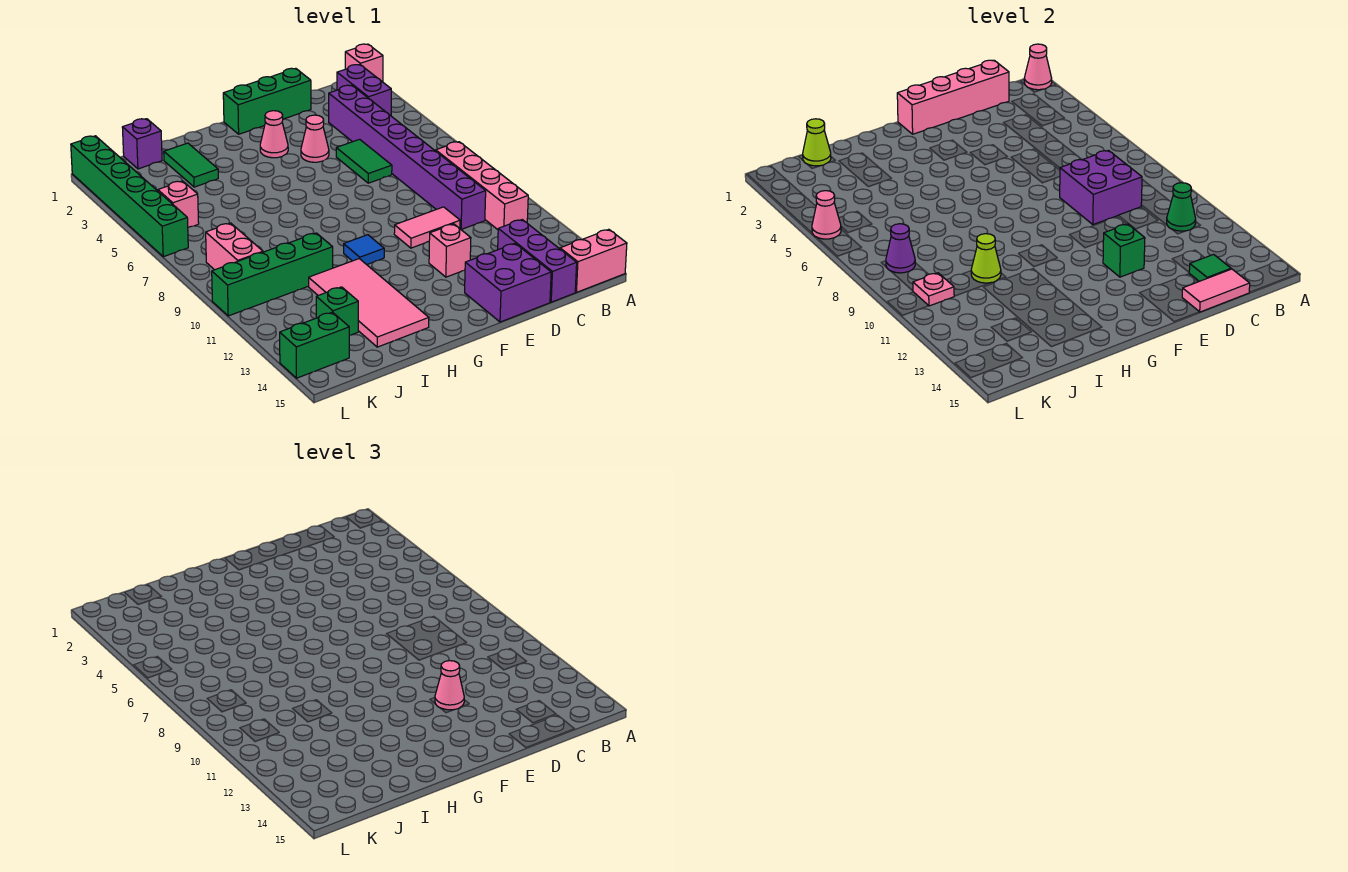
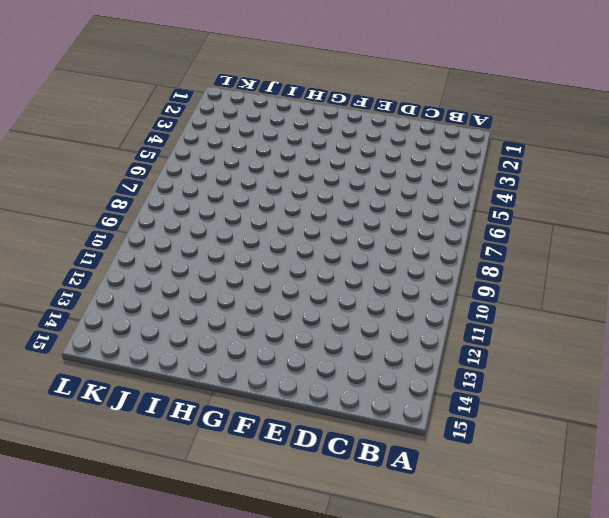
none -> pink brick A1 level 1
none -> pink brick A15:B15 level 1
none -> purple brick B2:B3 level 1
none -> pink brick B8:B11 level 1

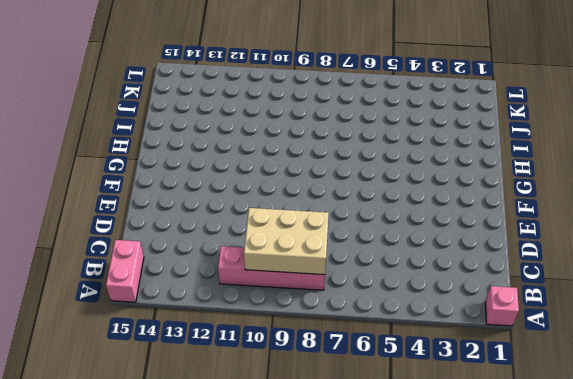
tan brick B8:C10 level 2 -> purple brick C8:D9 level 2
none -> purple brick B2:B3 level 1
none -> purple brick C3:C10 level 1
none -> purple brick C13:C15 level 1
none -> green brick D1:F1 level 1

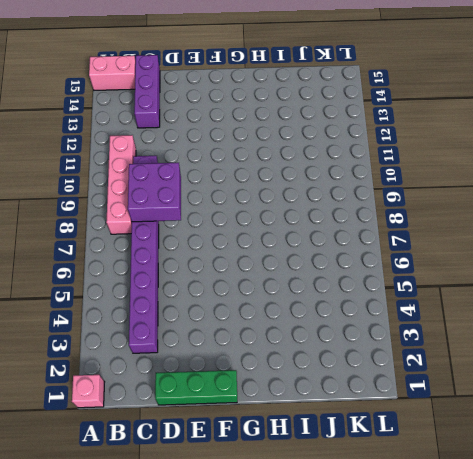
none -> purple brick B2:B3 level 1
none -> green tile D5:D6 level 1
none -> pink tile D10:E10 level 1
none -> purple brick D14:E15 level 1

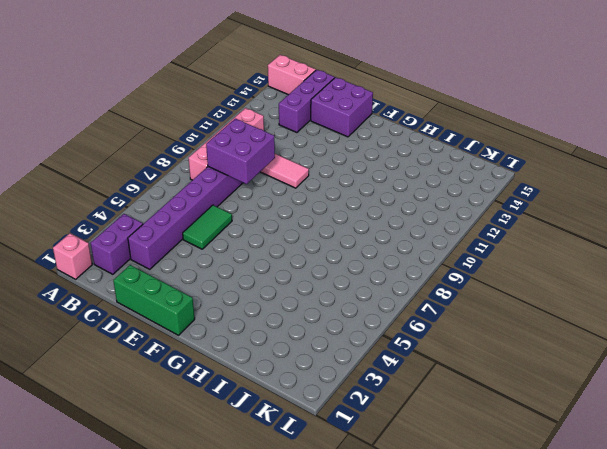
none -> pink cone E4 level 1
none -> pink brick E12 level 1
none -> pink cone F3 level 1
none -> blue tile G10 level 1

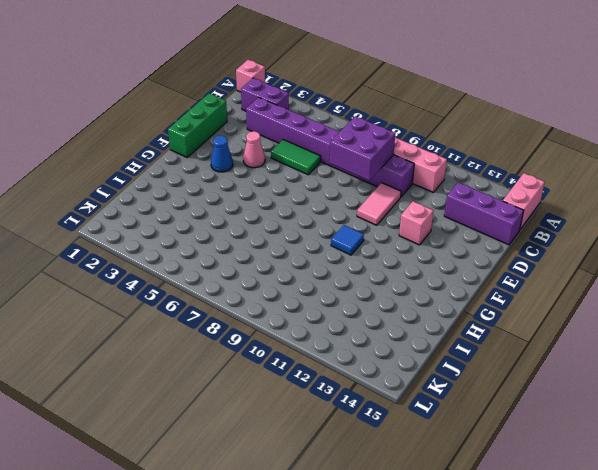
blue cone F3 level 1 -> pink cone F3 level 1
none -> purple brick D14:E15 level 1
none -> pink tile H11:I14 level 1
none -> green tile I2:I3 level 1
none -> green brick I10:L10 level 1

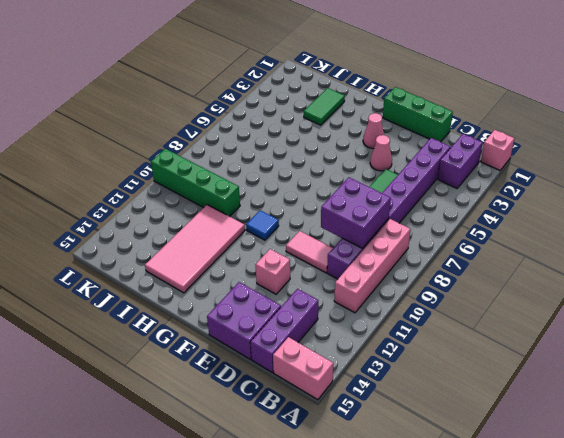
none -> purple brick J1 level 1
none -> green brick J13 level 1
none -> pink brick K5 level 1
none -> pink brick K8:K9 level 1

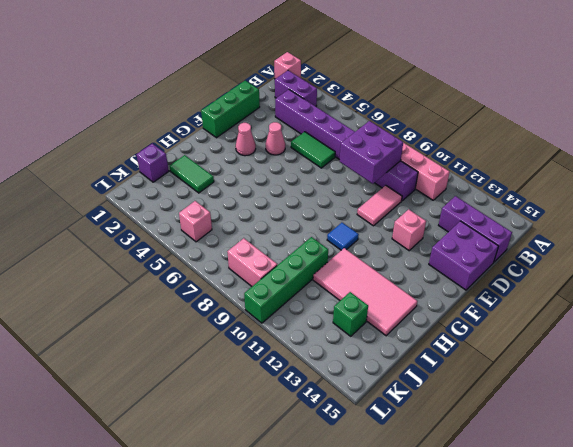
none -> pink brick A15:B15 level 1
none -> green brick K14:L14 level 1
none -> green brick L1:L6 level 1
none -> pink cone A1 level 2

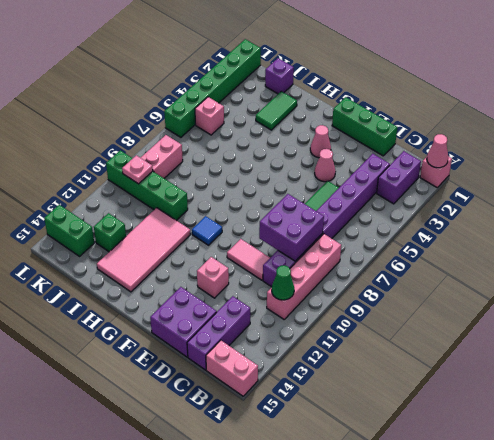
none -> pink brick C1:F1 level 2
none -> green tile C14 level 2
none -> pink tile C15:D15 level 2
none -> green brick E12 level 2

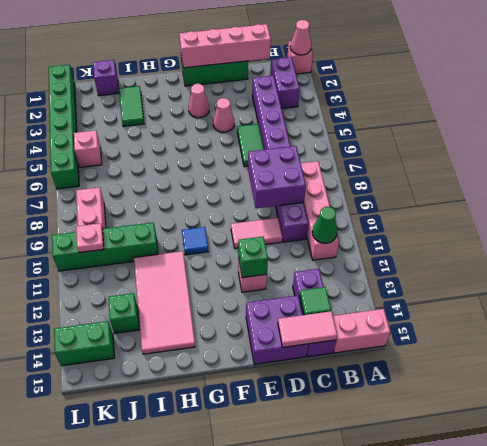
none -> lime cone I10 level 2
none -> lime cone J1 level 2
none -> purple cone K8 level 2
none -> pink cone L5 level 2

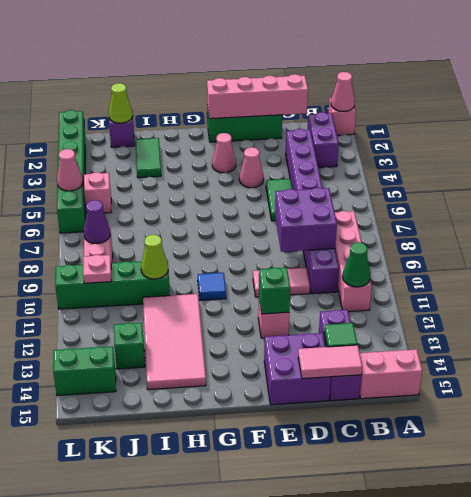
none -> pink cone E12 level 3

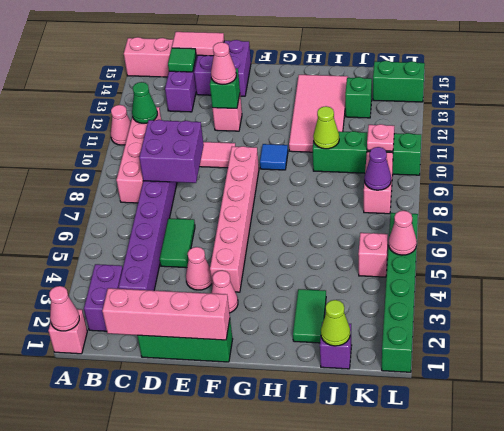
pink cone A11 level 1 -> none
pink brick F4:F9 level 1 -> none

